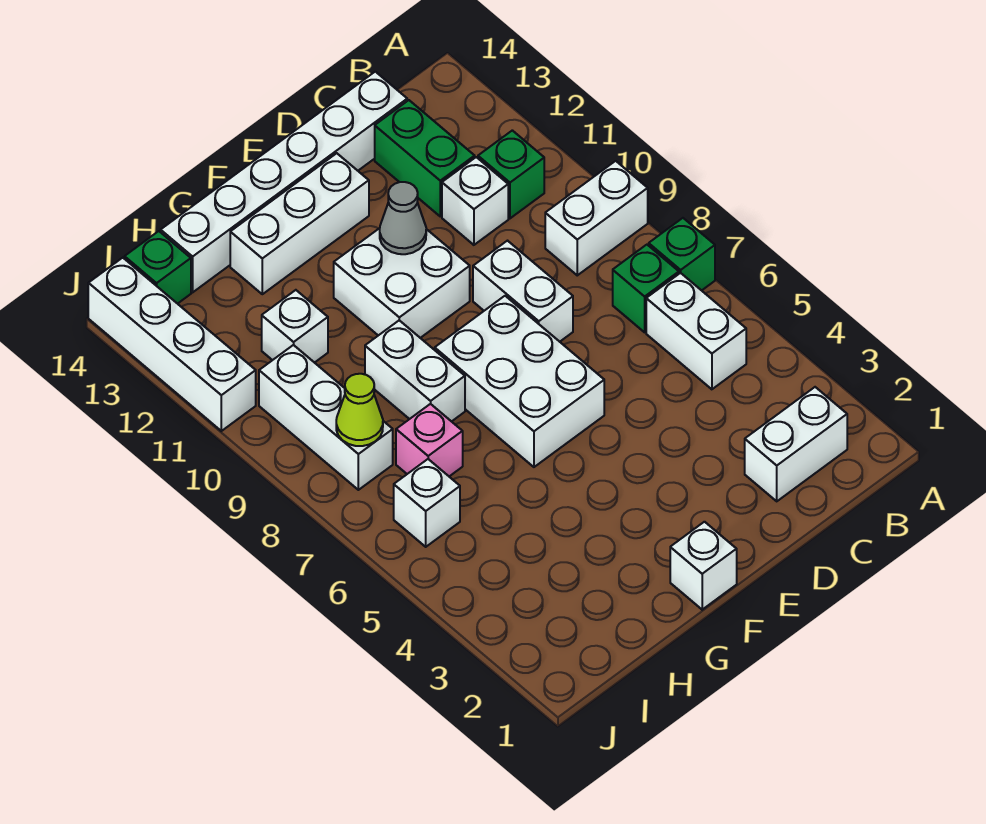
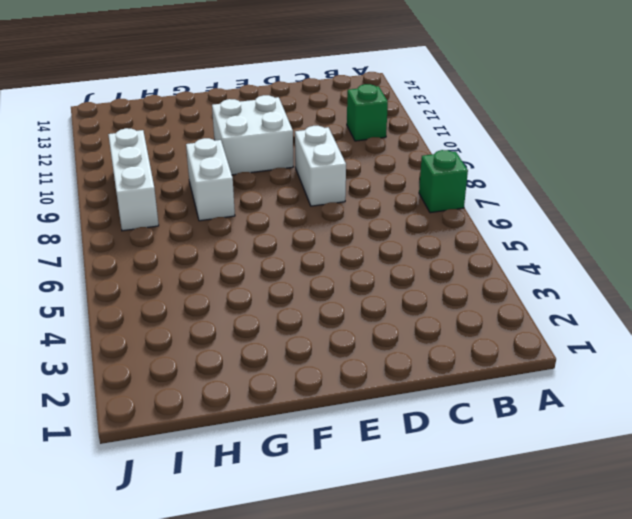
none -> white brick A9:B9 level 1
none -> white brick B2:C2 level 1
none -> white brick B5:B6 level 1

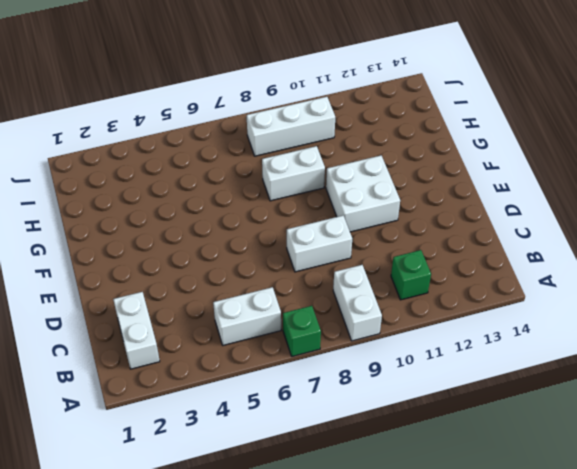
none -> green brick B7 level 1
none -> white brick C11 level 1
none -> green brick C12:C13 level 1

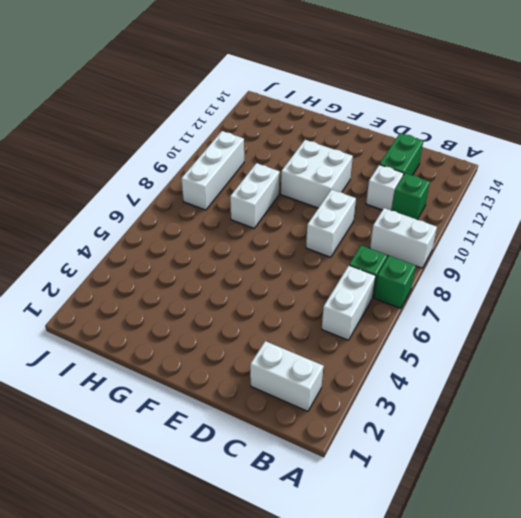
none -> white brick C14:H14 level 1
none -> white brick E6:F8 level 1
none -> white brick E13:G13 level 1

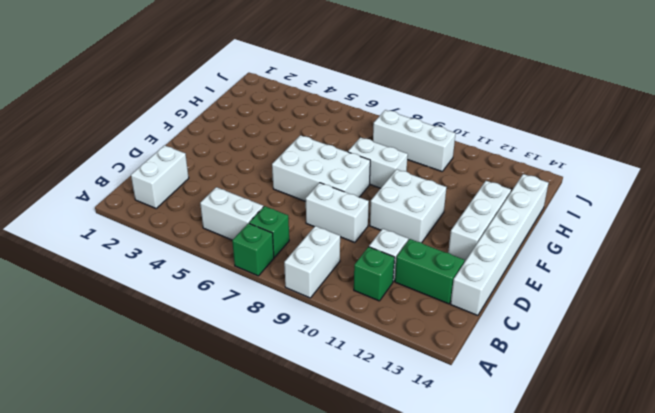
none -> white brick F1 level 1
none -> pink brick H7 level 1
none -> white brick H11 level 1

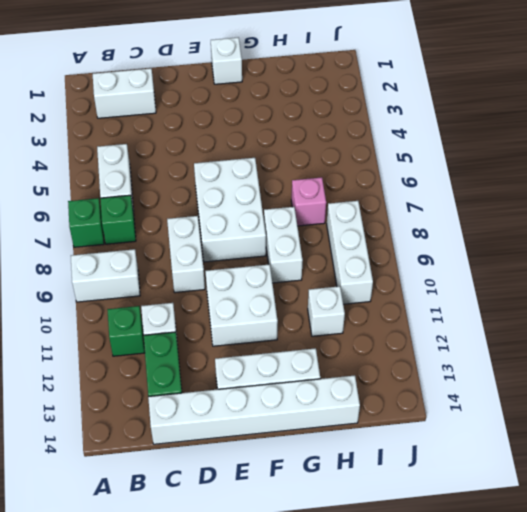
none -> white brick I6 level 1
none -> green brick I14 level 1
none -> white brick J11:J14 level 1

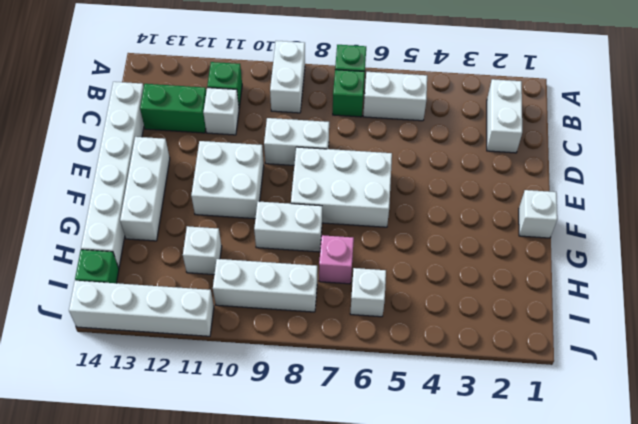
none -> grey cone E11 level 2
none -> lime cone I8 level 2

